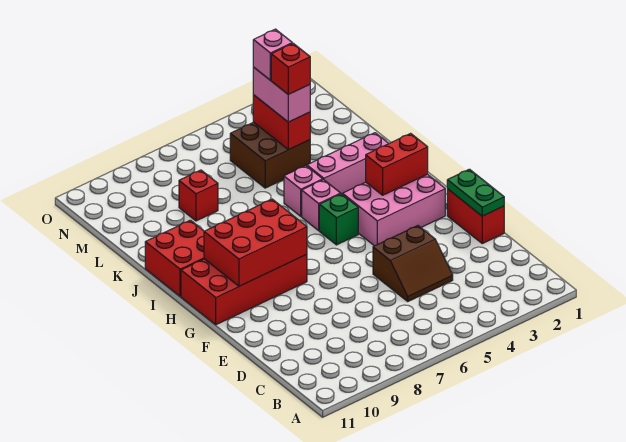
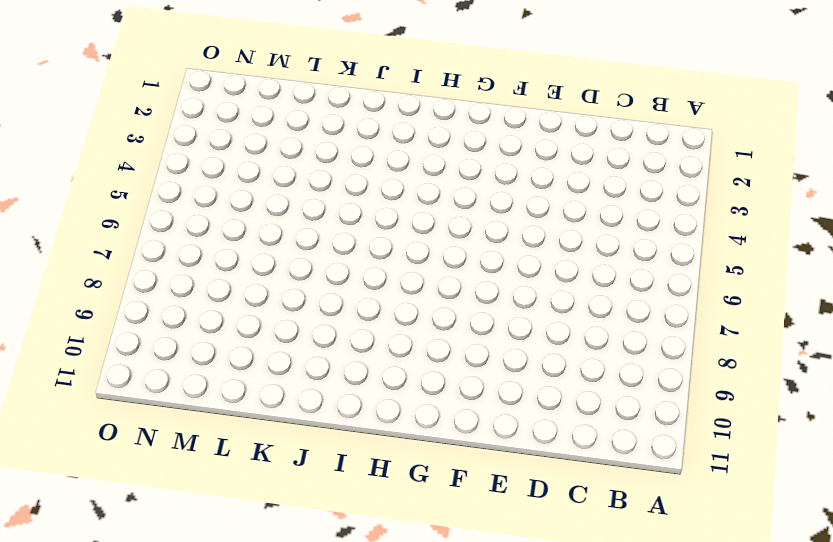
none -> brown slope D4:E5 level 1 top E
none -> red brick E1:F1 level 1
none -> pink brick G2:H4 level 1

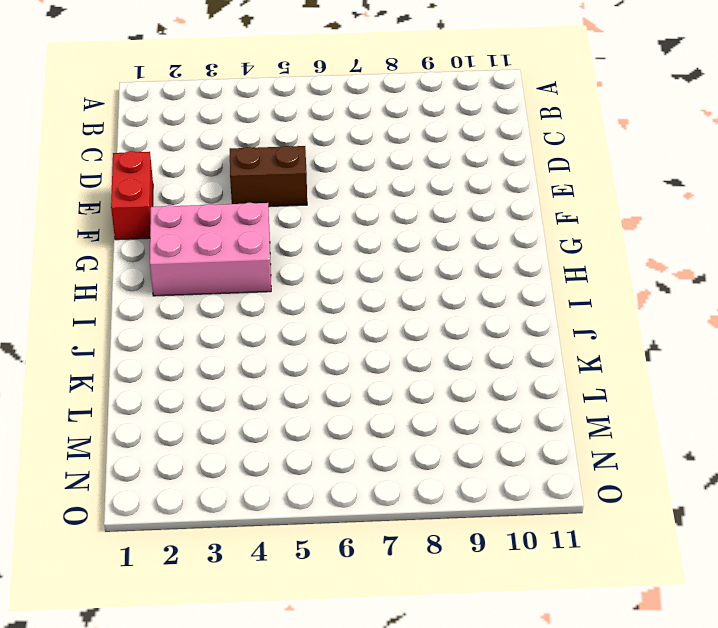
none -> red brick G8:H11 level 1
none -> green brick H5 level 1
none -> pink brick I5 level 1

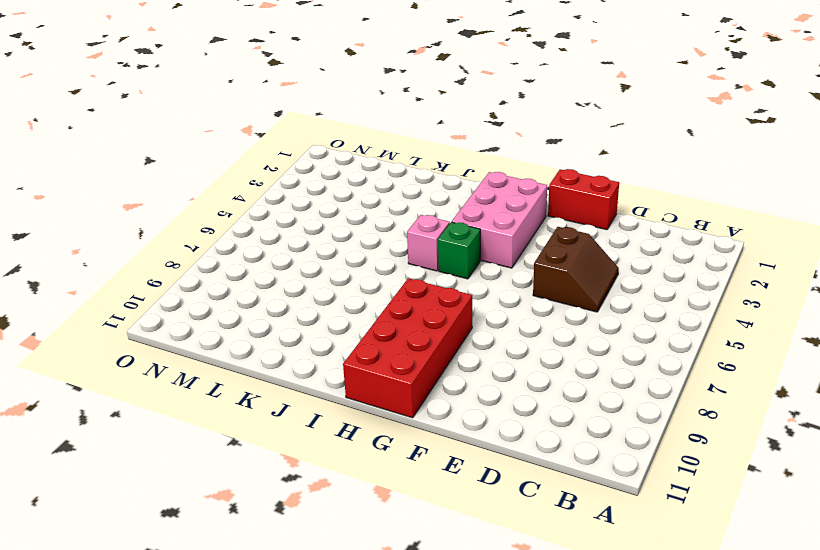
none -> red brick I10:J11 level 1
none -> pink brick J2:J4 level 1
none -> pink brick J5 level 1

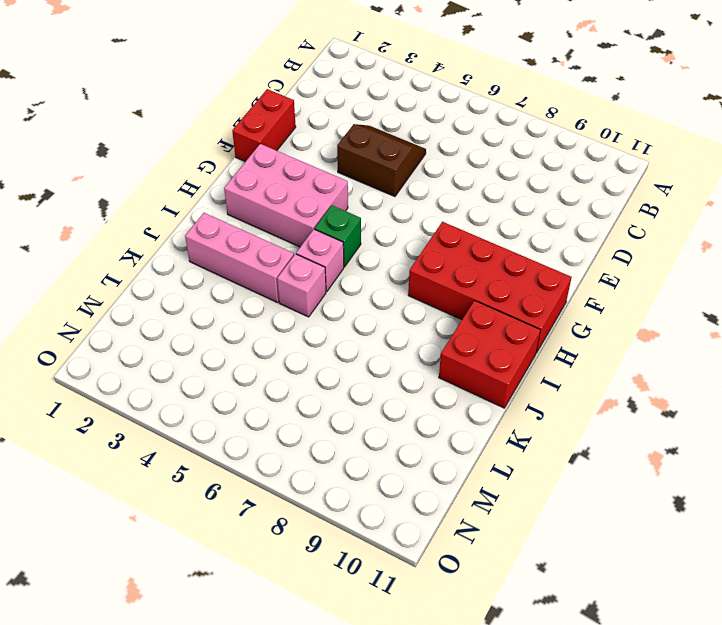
none -> brown brick L4:M5 level 1
none -> red brick L8 level 1
none -> green plate E1:F1 level 2

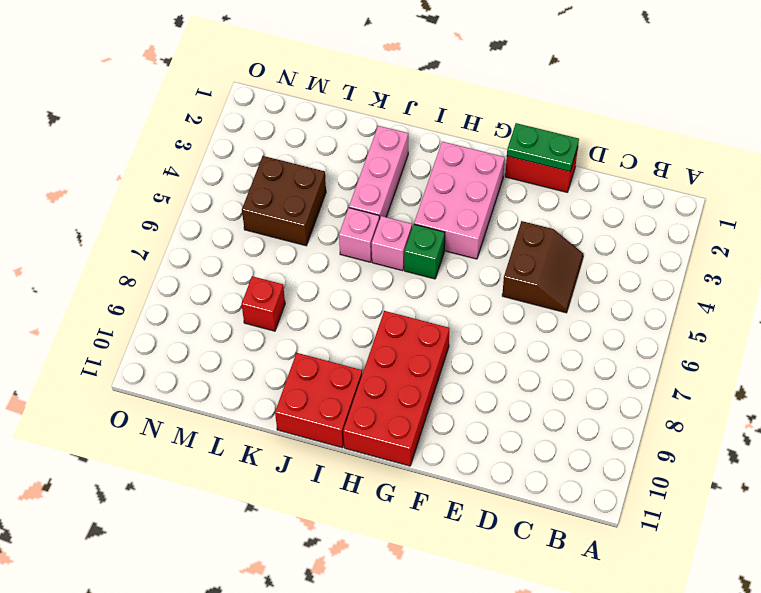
none -> red brick G8:H10 level 2
none -> red brick H2:H3 level 2
none -> red brick L4:M4 level 2

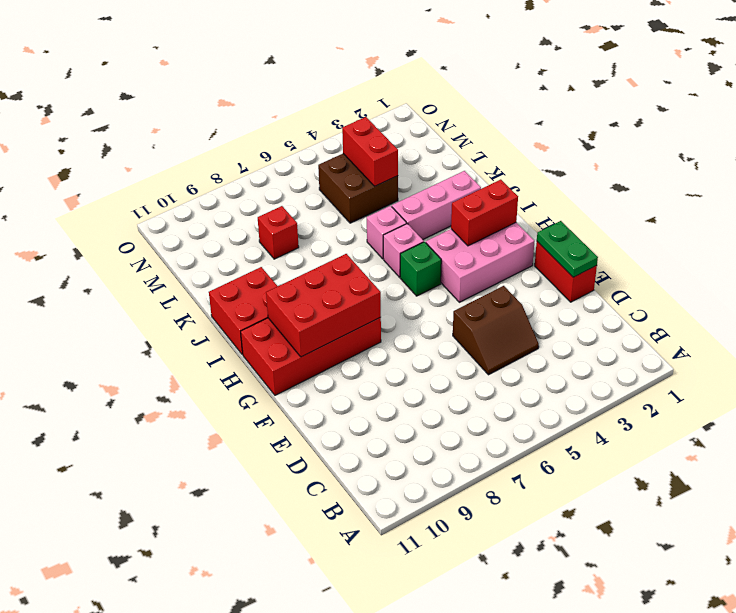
none -> pink brick L4:M4 level 3
none -> red brick L4 level 4
none -> pink brick M4 level 4

